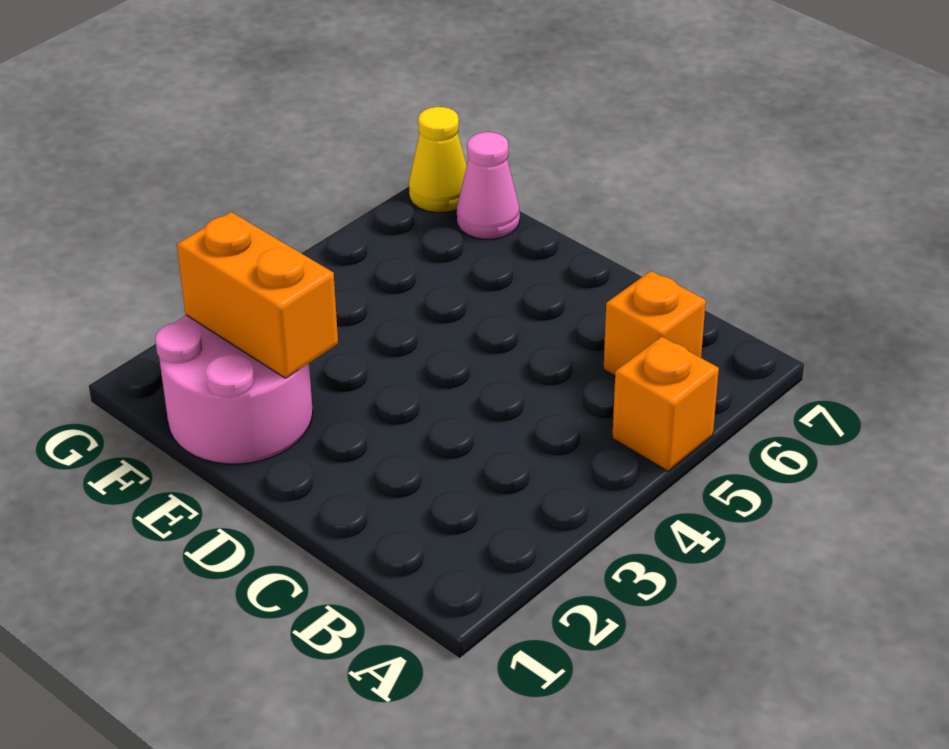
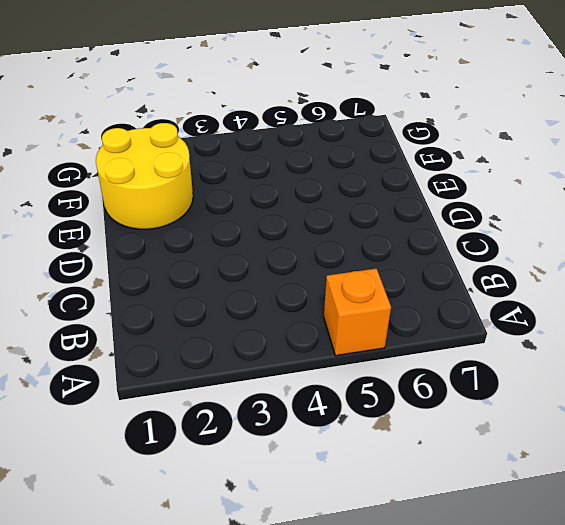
yellow round brick E1:F2 level 1 -> pink round brick E1:F2 level 1
none -> orange brick B6 level 1
none -> pink cone F7 level 1

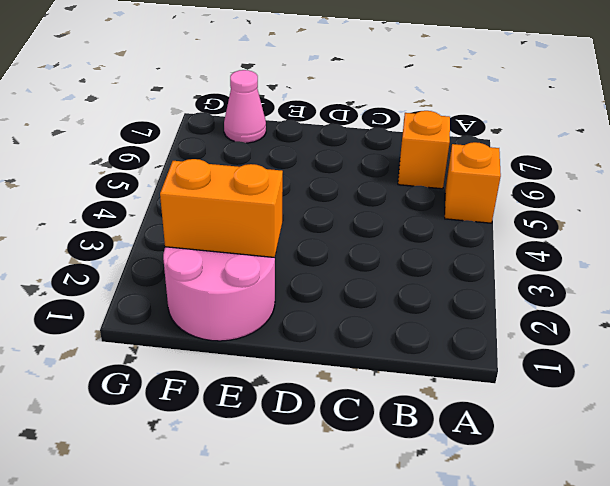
none -> yellow cone G7 level 1

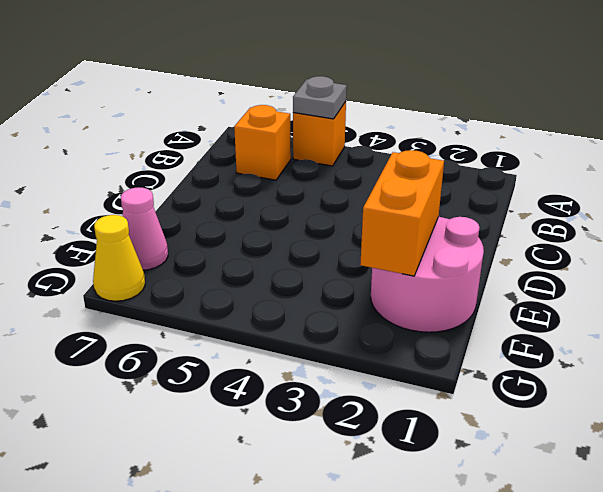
grey plate A5 level 2 -> none

